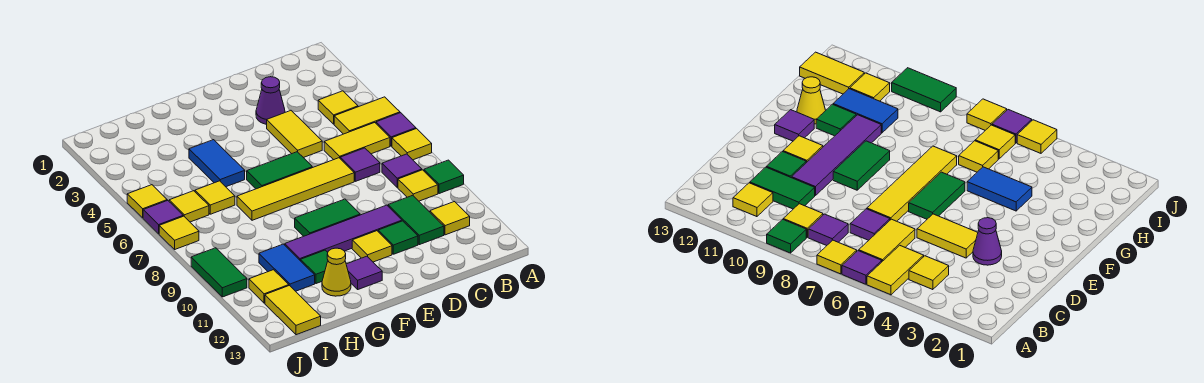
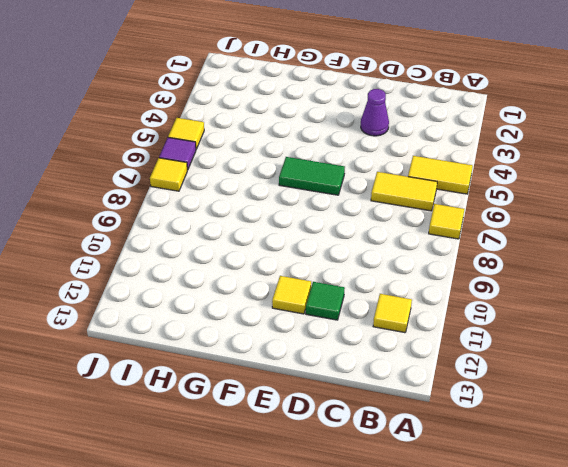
none -> purple tile A6 level 1
none -> green tile A9 level 1
none -> yellow tile B4 level 1
none -> purple tile B8 level 1

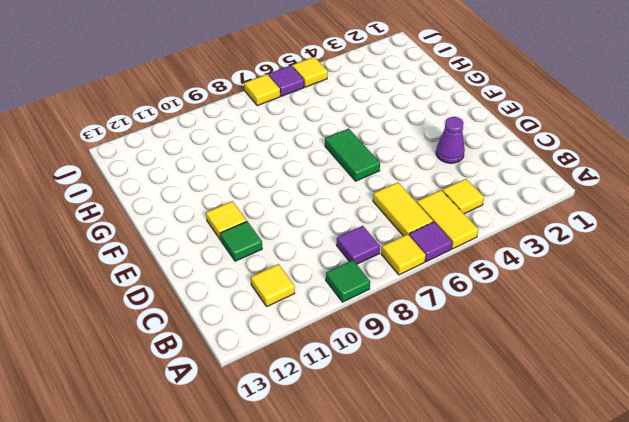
none -> yellow tile B9 level 1
none -> purple tile C7 level 1
none -> green tile C10:C11 level 1
none -> yellow tile D4:D5 level 1

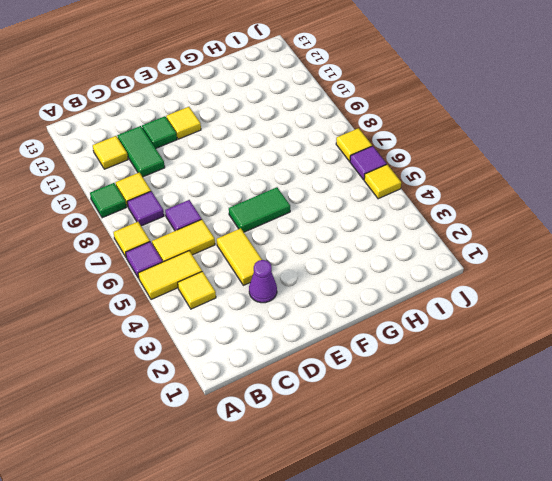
none -> yellow tile D7:G7 level 1
none -> purple tile D10:G10 level 1
none -> green tile E9:F9 level 1
none -> purple tile F12 level 1

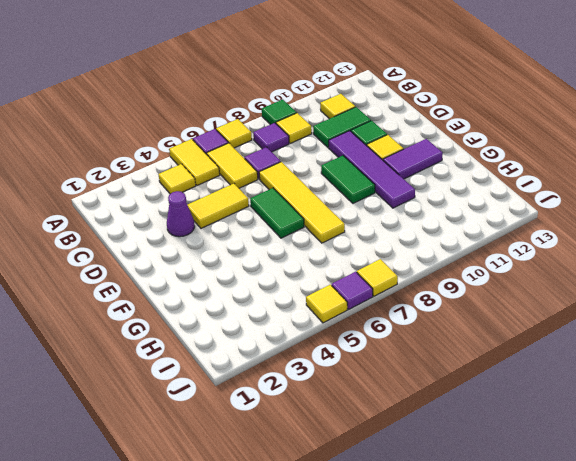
purple tile F11:F12 level 1 -> purple tile F12 level 1
none -> blue tile G4:G5 level 1
none -> green tile G11 level 1
none -> yellow cone G12 level 1
none -> yellow tile H6 level 1

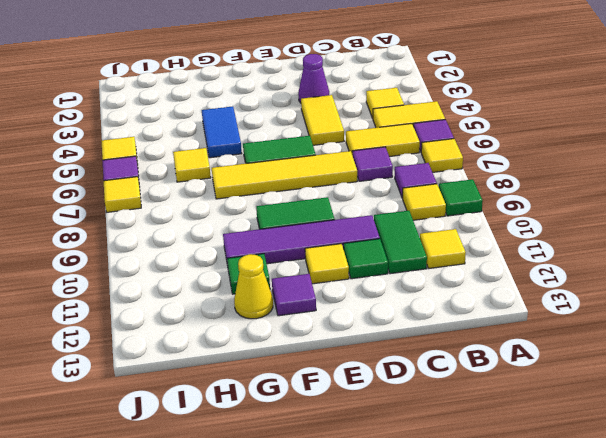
none -> blue tile H10:H11 level 1
none -> yellow tile I6 level 1
none -> yellow tile I11 level 1
none -> yellow tile I12:I13 level 1

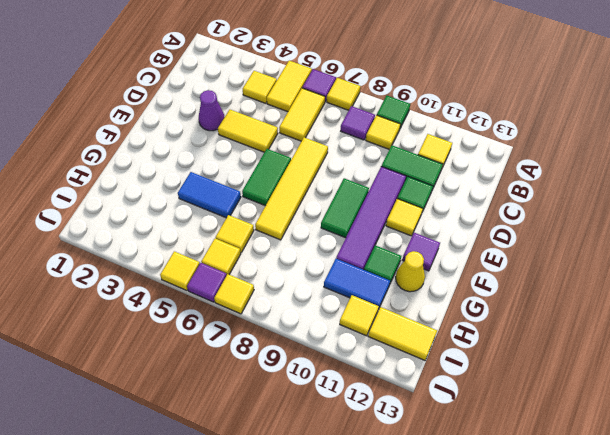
none -> purple tile C7 level 1
none -> green tile J9:J10 level 1

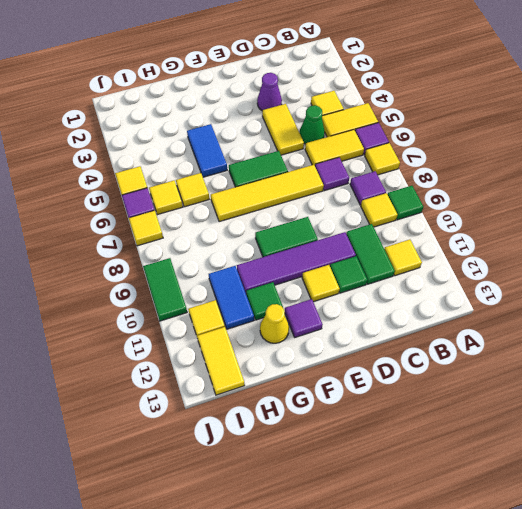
green cone C5 level 1 -> none

